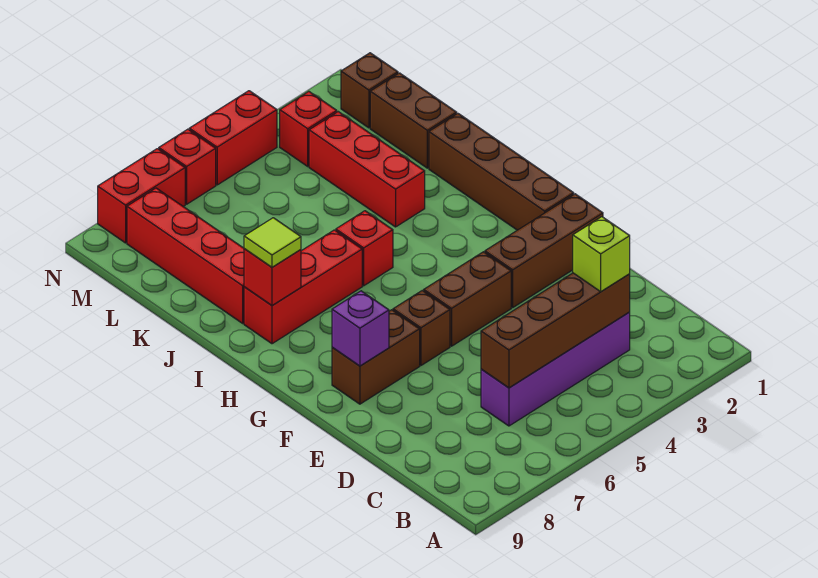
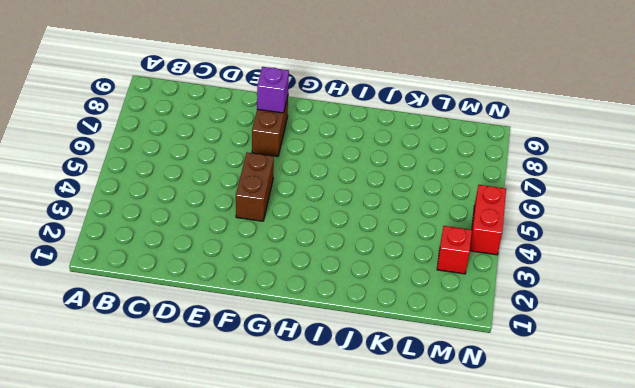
none -> purple brick C3:C6 level 1
none -> brown brick F1:F3 level 1
none -> brown brick F6 level 1

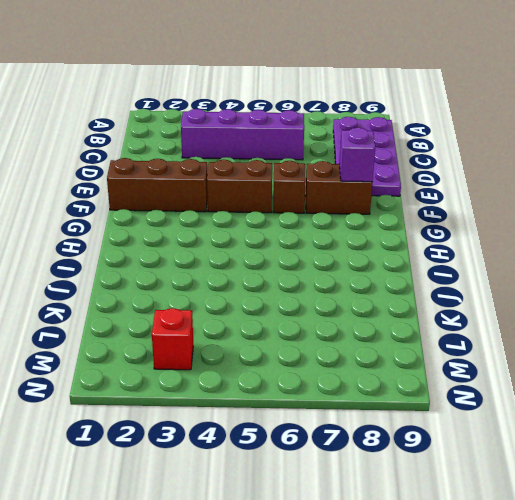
purple plate B8:E9 level 1 -> none
none -> brown brick G1:J1 level 1
none -> red brick I5 level 1
none -> red brick I6:I8 level 1

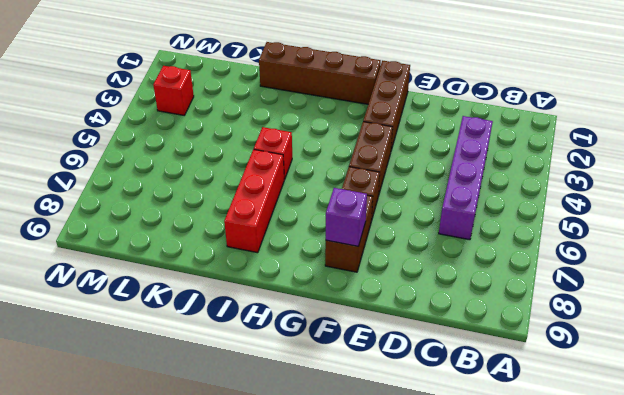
none -> red brick J3:L3 level 1
none -> red brick J8:M8 level 1
none -> brown brick K1:L1 level 1

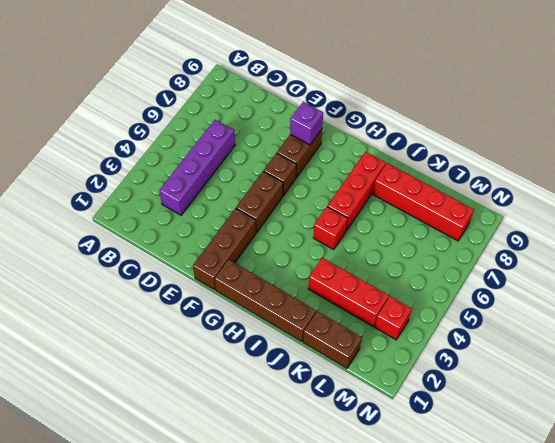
none -> brown brick M1 level 1
none -> red brick N4:N5 level 1
none -> red brick N6 level 1

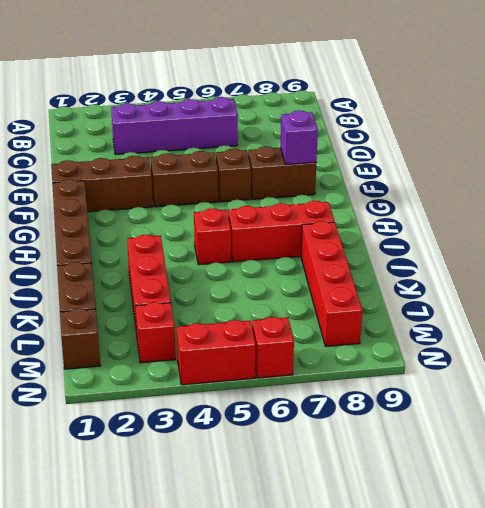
none -> red brick N7:N8 level 1
none -> brown brick C3:C6 level 2
none -> red brick I8 level 2

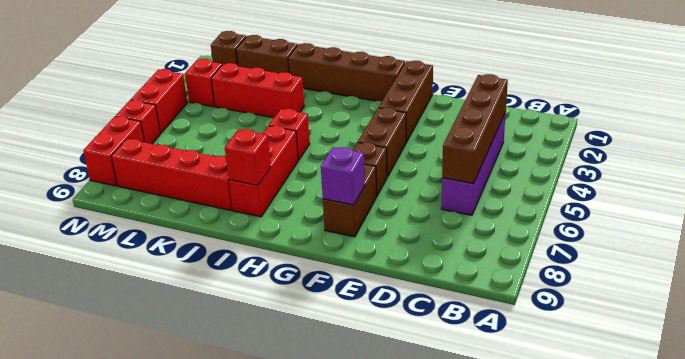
none -> lime brick C3 level 3
none -> lime tile I8 level 3

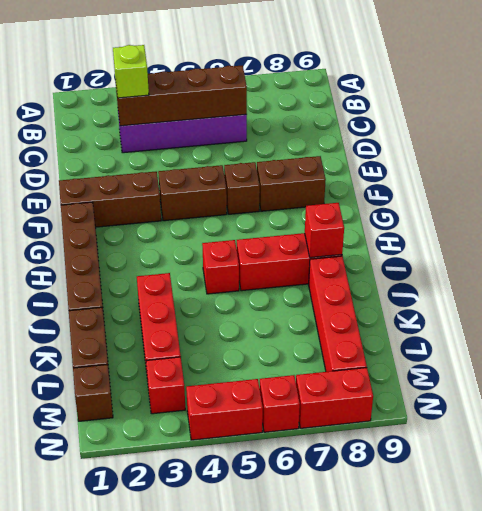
none -> purple brick F8 level 2
none -> lime tile I8 level 3

